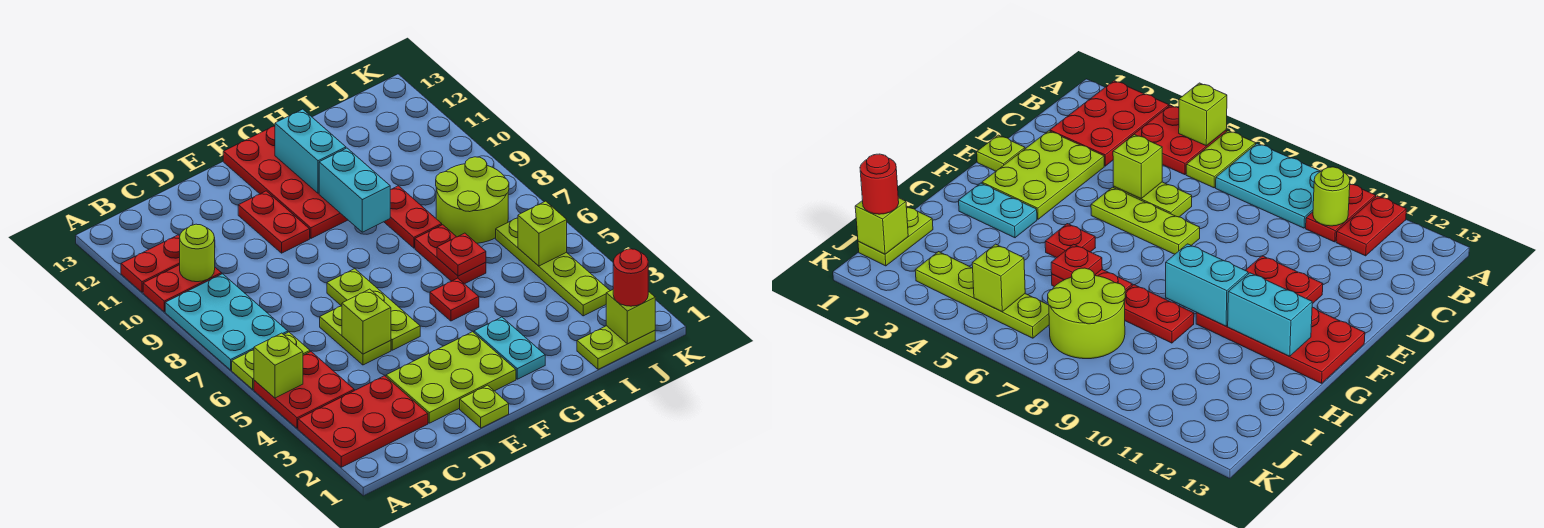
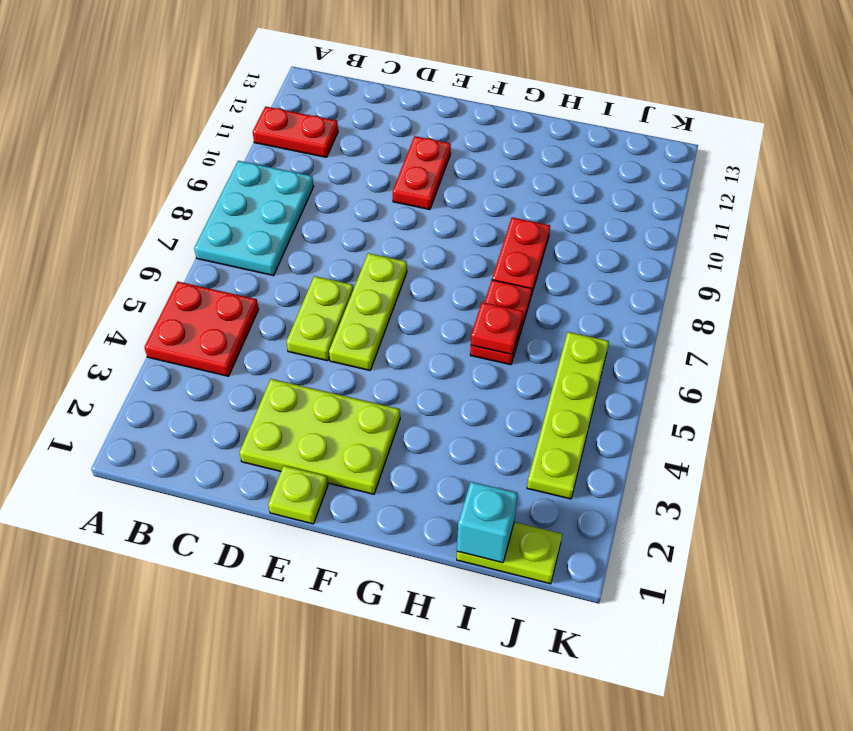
cyan brick I1 level 2 -> none
none -> red plate A2:C3 level 1
none -> lime plate A6:B6 level 1
none -> red plate A10:B10 level 1

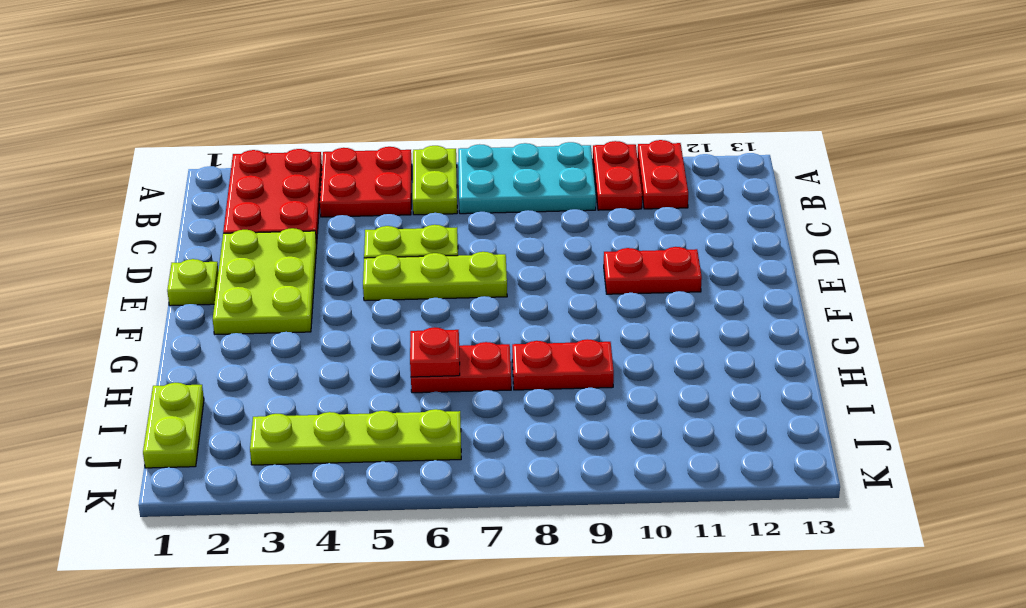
none -> red plate F10:G13 level 1
none -> cyan plate G2:G3 level 1
none -> red plate G5 level 1

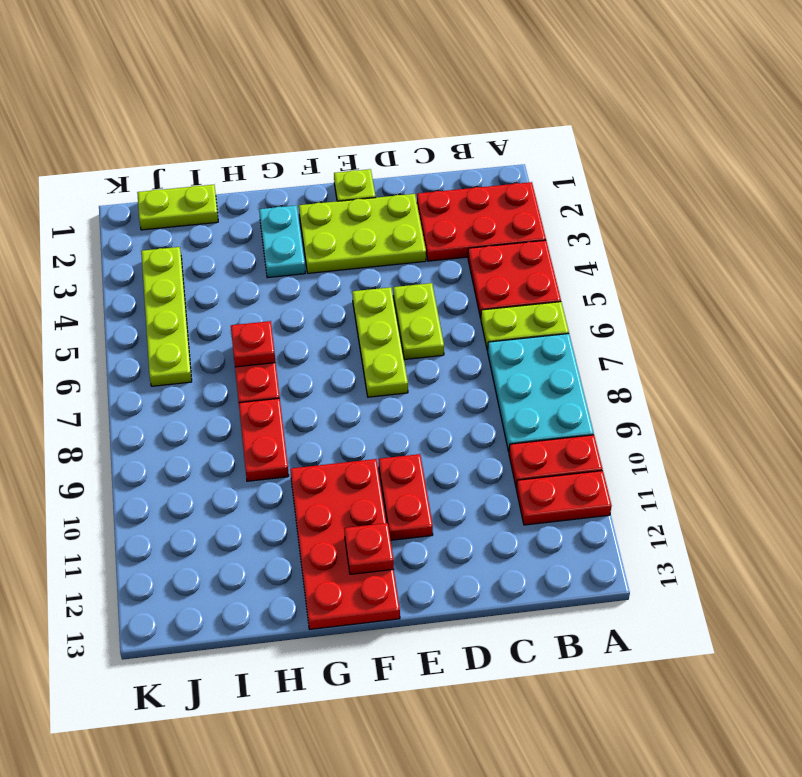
red plate F12 level 2 -> red plate G5 level 1
none -> lime round brick I7:J8 level 1
none -> lime brick A5 level 2
none -> lime round brick B10 level 2

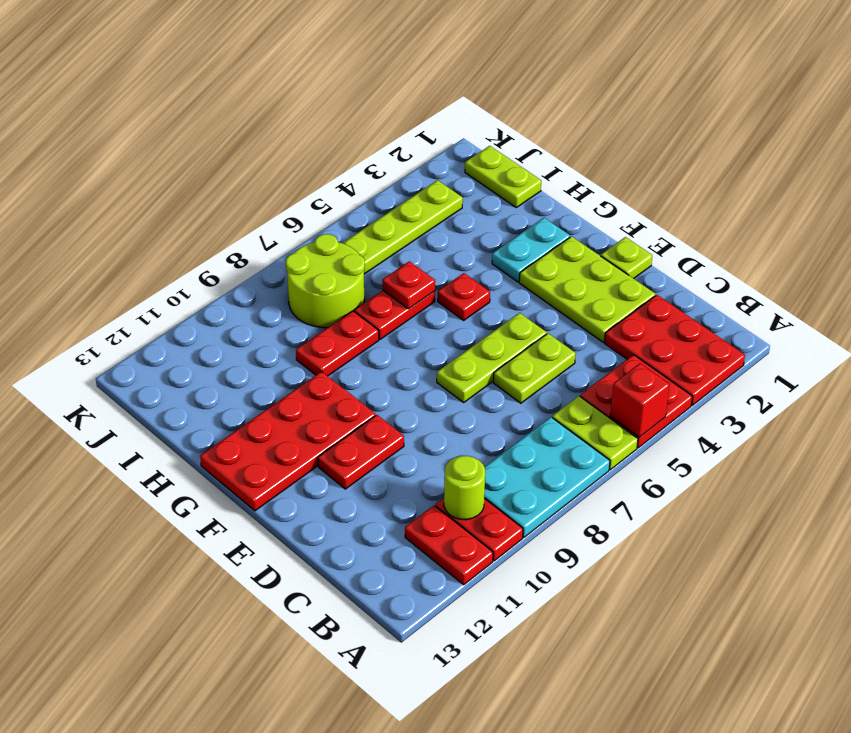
red brick A5 level 2 -> lime brick A5 level 2
none -> lime brick D5 level 2
none -> cyan brick G9:G10 level 2
none -> cyan brick G11:G12 level 2

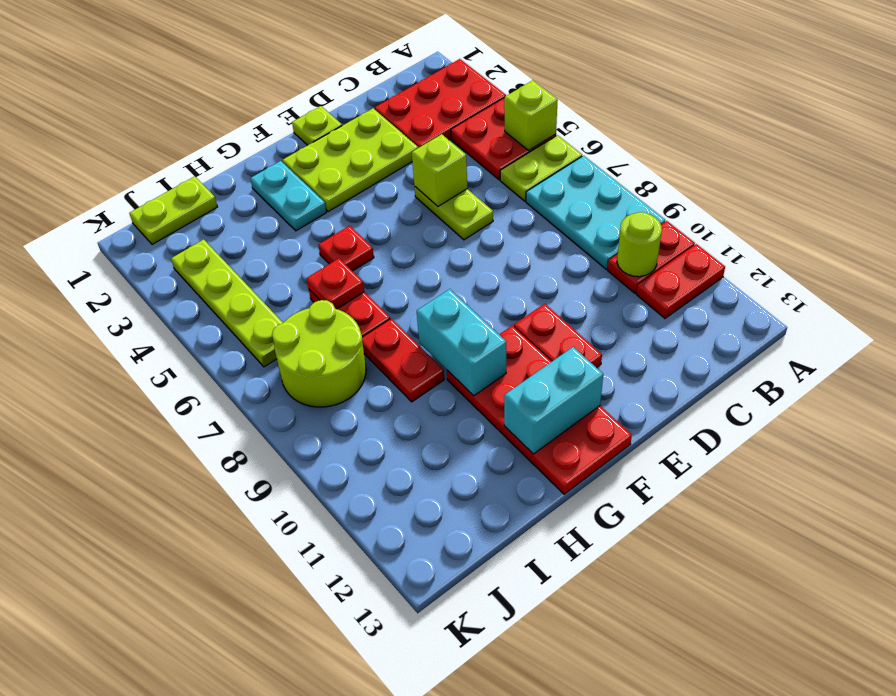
cyan brick F12:G12 level 2 -> cyan brick G11:G12 level 2
none -> lime plate E5:E7 level 1
none -> lime brick J1 level 2
none -> lime brick J5 level 2

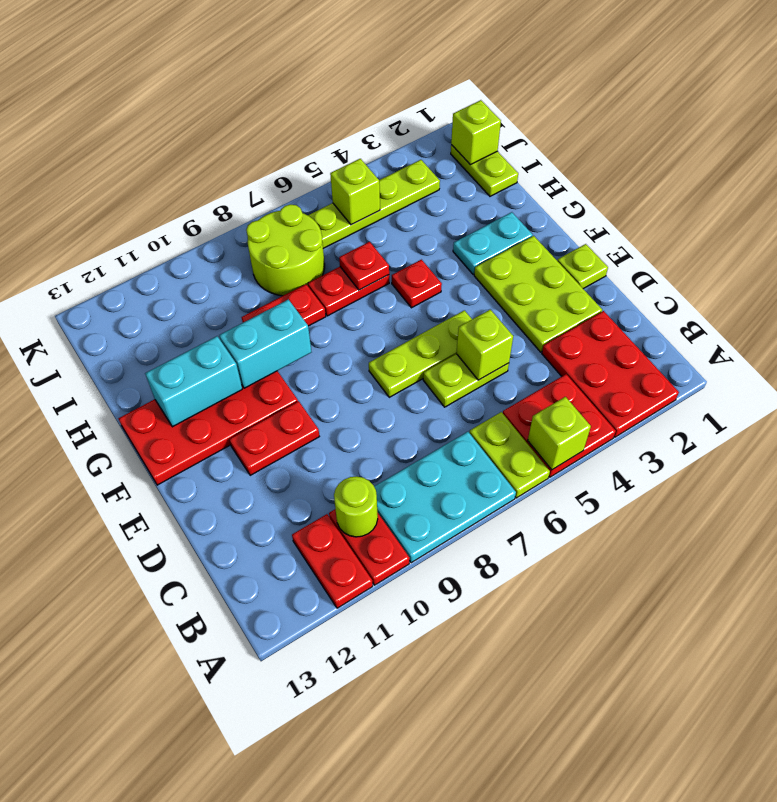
none -> red round brick J1 level 3

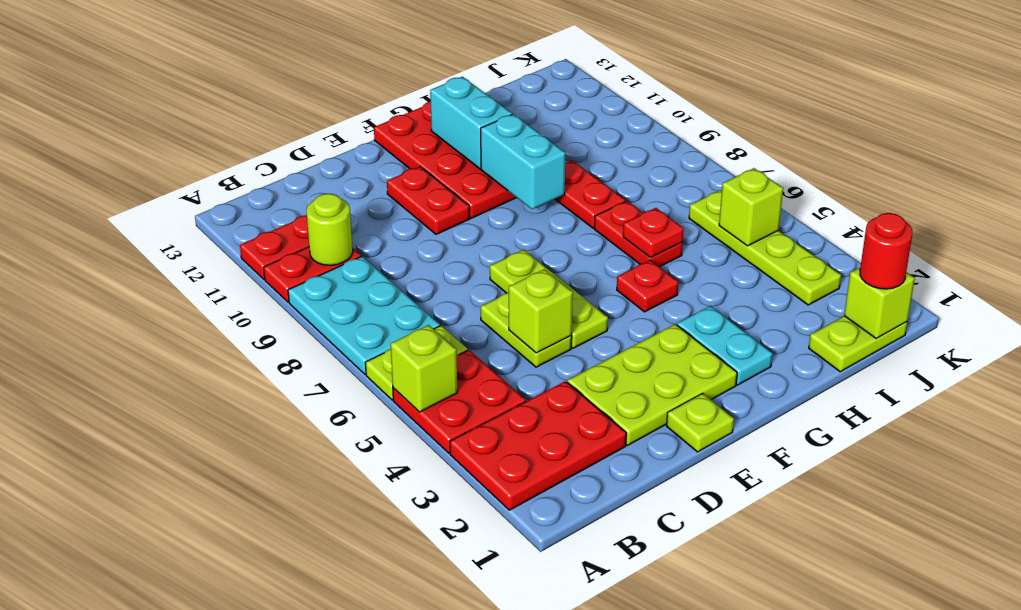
none -> lime round brick I7:J8 level 1

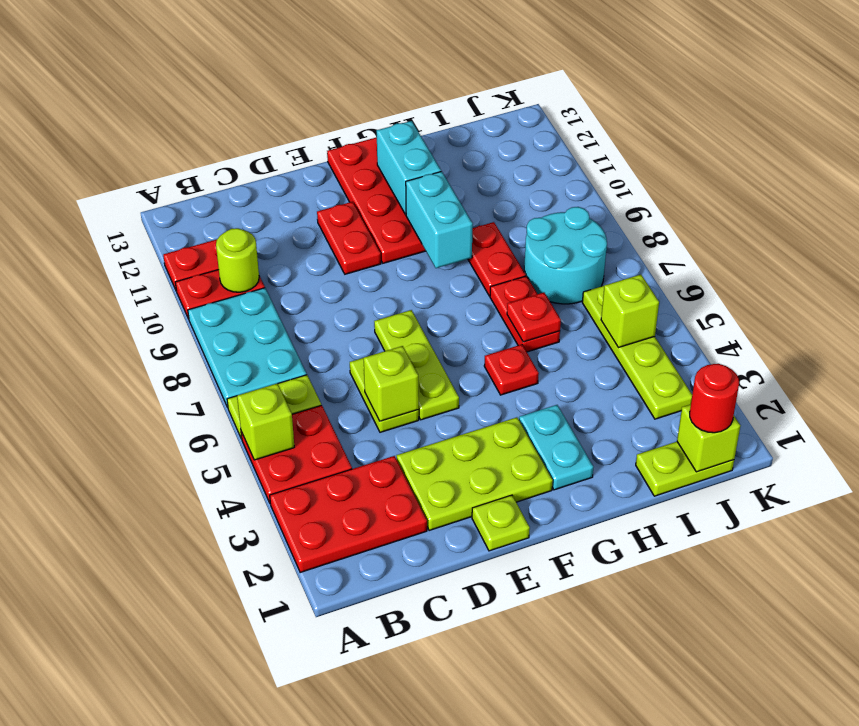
cyan round brick I7:J8 level 1 -> lime round brick I7:J8 level 1

